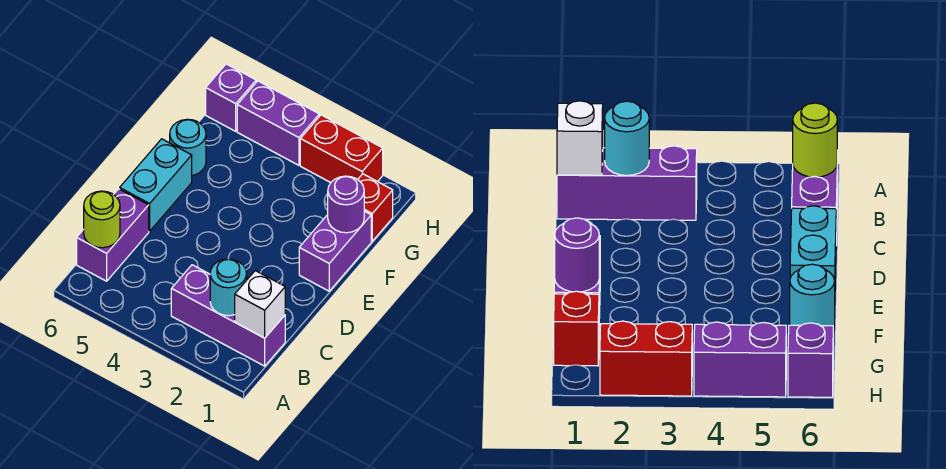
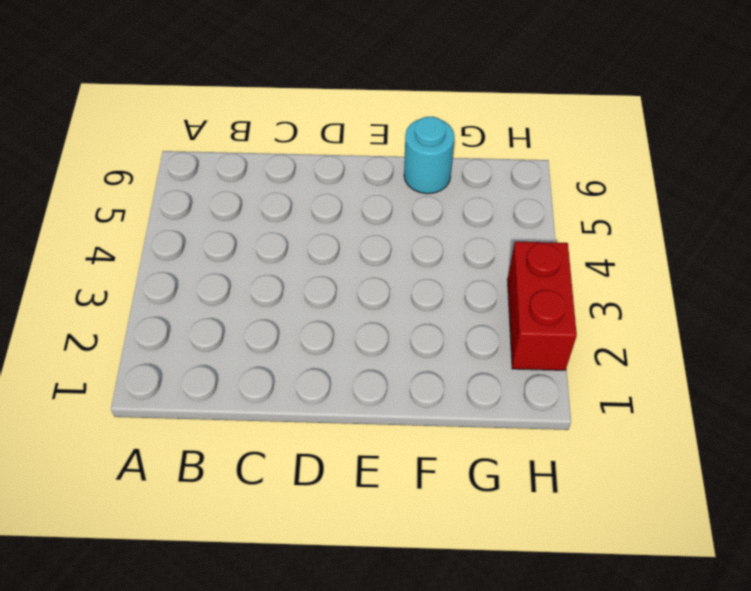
none -> purple brick B1:B3 level 1
none -> purple brick B6:C6 level 1
none -> cyan brick D6:E6 level 1

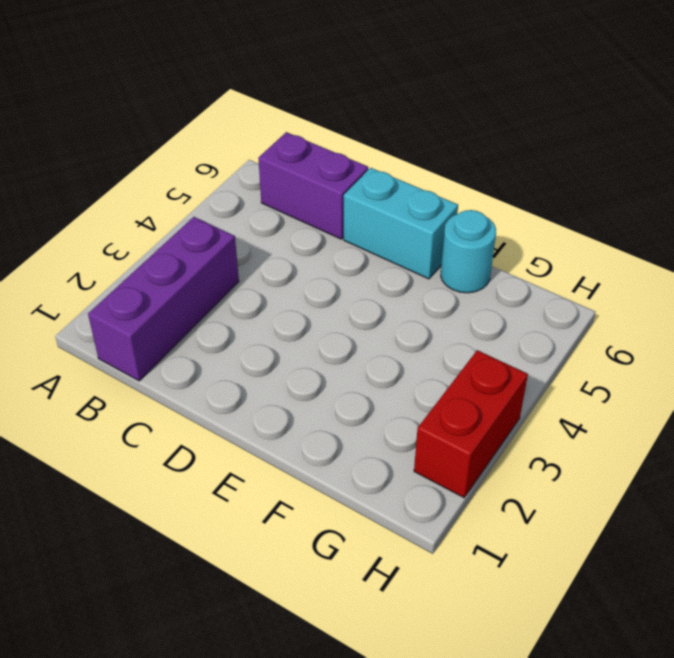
none -> purple brick E1:F1 level 1
none -> red brick G1 level 1
none -> purple brick H4:H5 level 1

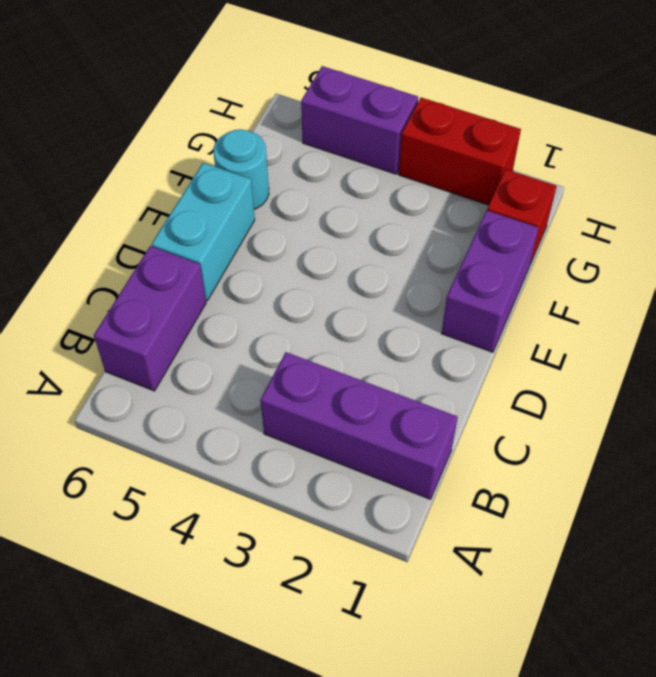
none -> purple brick H6 level 1
none -> white brick B1 level 2
none -> cyan round brick B2 level 2

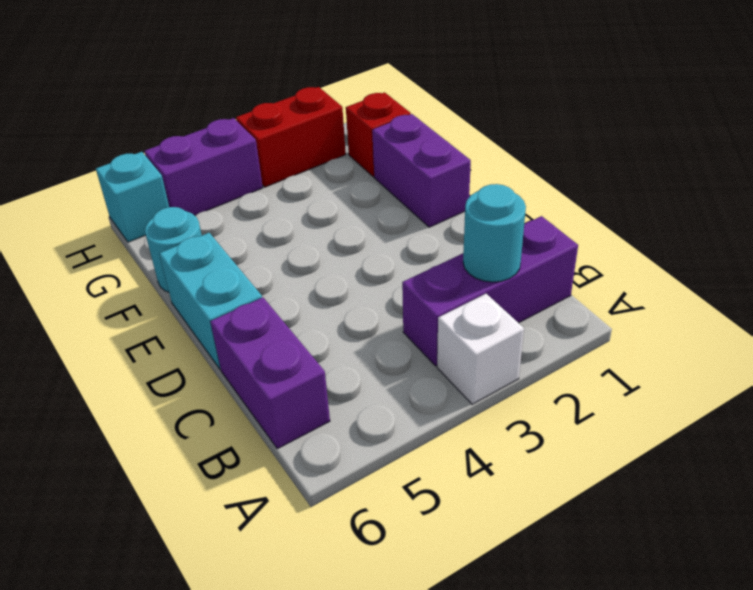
white brick A3 level 1 -> white brick B1 level 2
cyan brick H6 level 1 -> purple brick H6 level 1
none -> lime round brick B6 level 2
none -> purple round brick F1 level 2

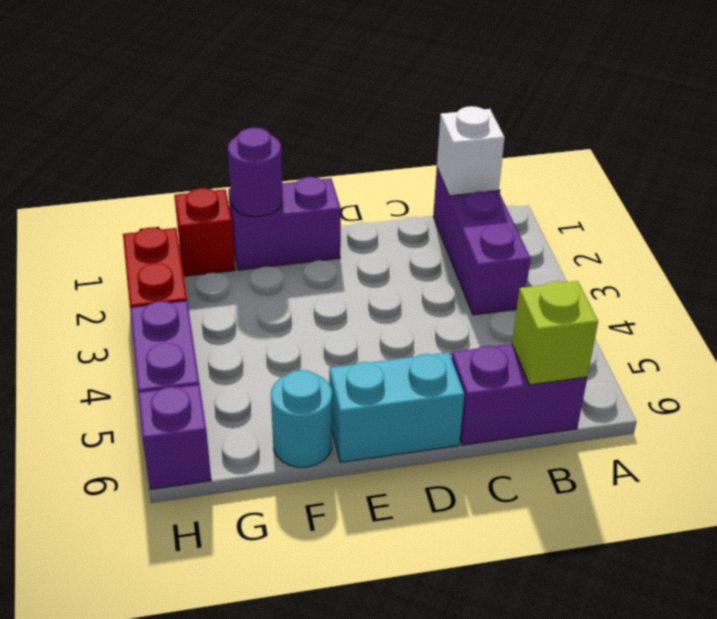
lime brick B6 level 2 -> lime round brick B6 level 2
none -> cyan round brick B2 level 2

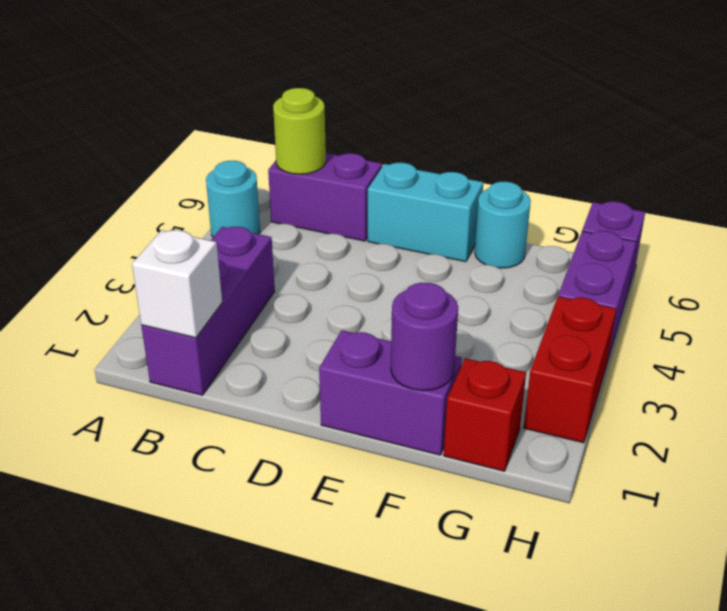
cyan round brick A5 level 1 -> cyan round brick B2 level 2

